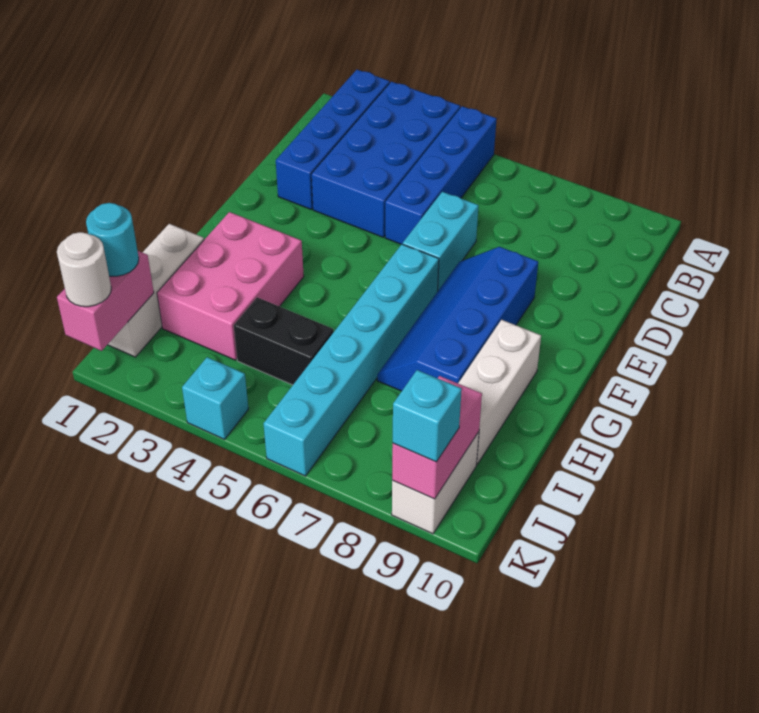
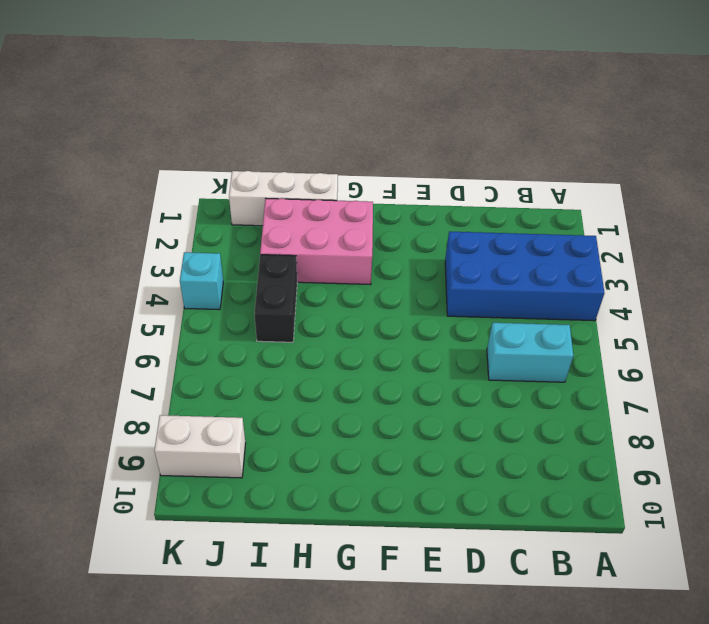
cyan brick B6:C6 level 1 -> cyan brick D6:E6 level 1
none -> blue brick A2:D2 level 1
none -> blue brick A5:D5 level 1
none -> blue slope E7:H8 level 1 top 8

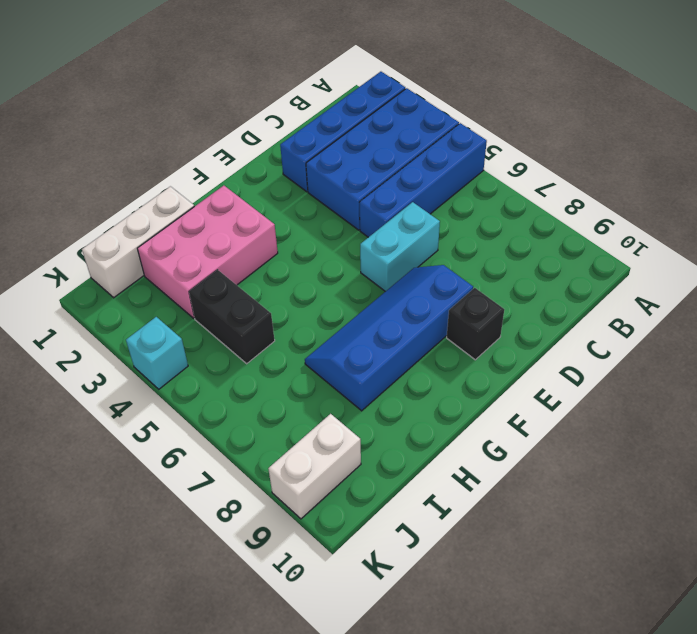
black brick E9 level 1 -> none
none -> cyan brick F6:K6 level 1
none -> white brick G9:I9 level 1
none -> pink brick J1:K1 level 2

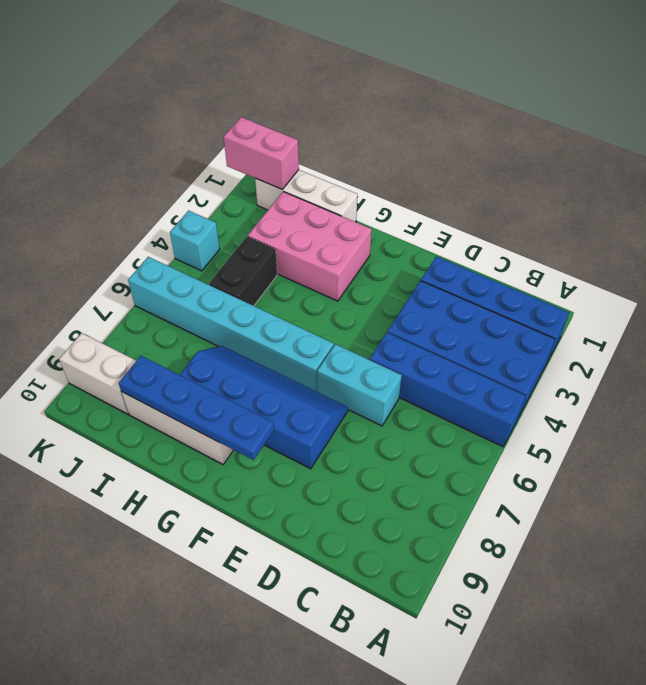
blue plate F9:I9 level 2 -> none
none -> pink brick J9:K9 level 2
none -> cyan round brick J1 level 3
none -> white round brick K1 level 3

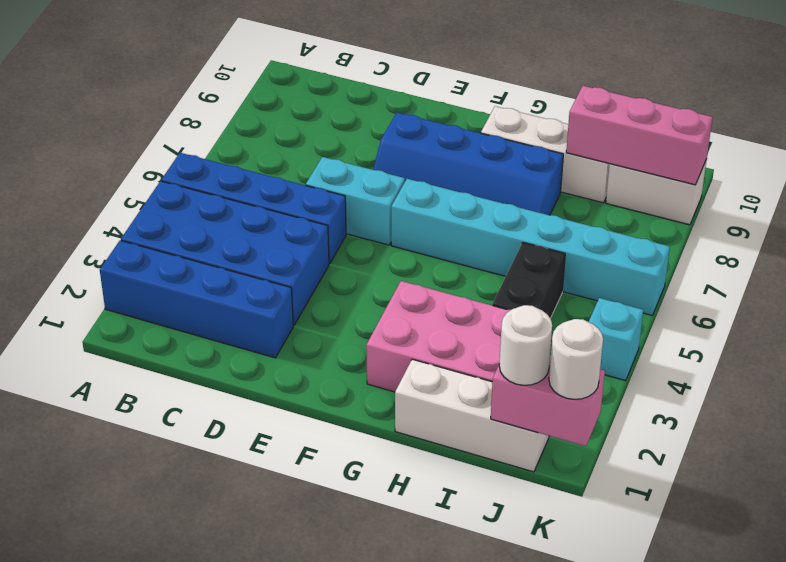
pink brick I9:K9 level 2 -> pink brick J9:K9 level 2
white round brick J1 level 3 -> cyan round brick J1 level 3
none -> cyan brick K9 level 3

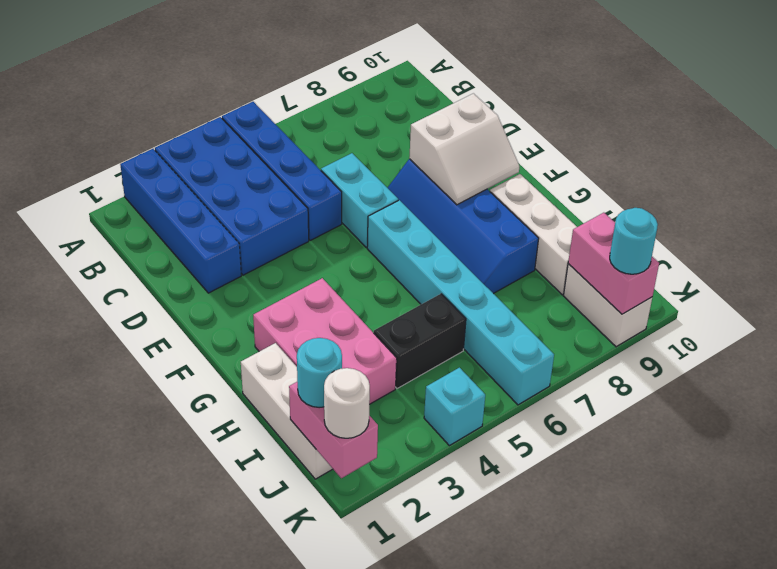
white slope E8:F9 level 2 top E -> none
cyan round brick K9 level 3 -> cyan brick K9 level 3

